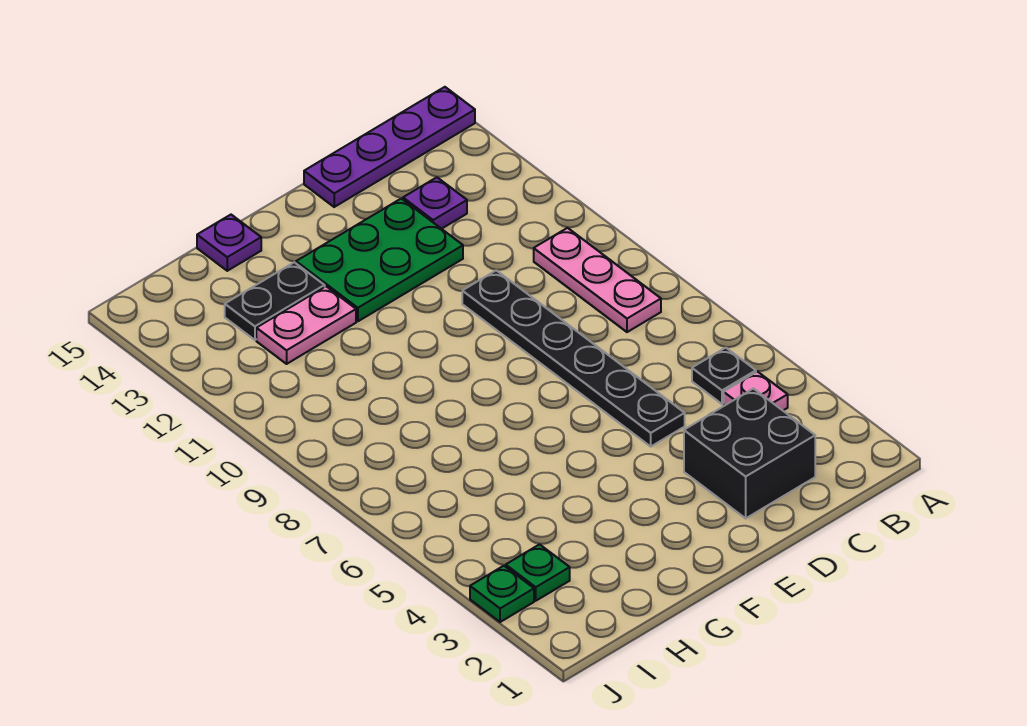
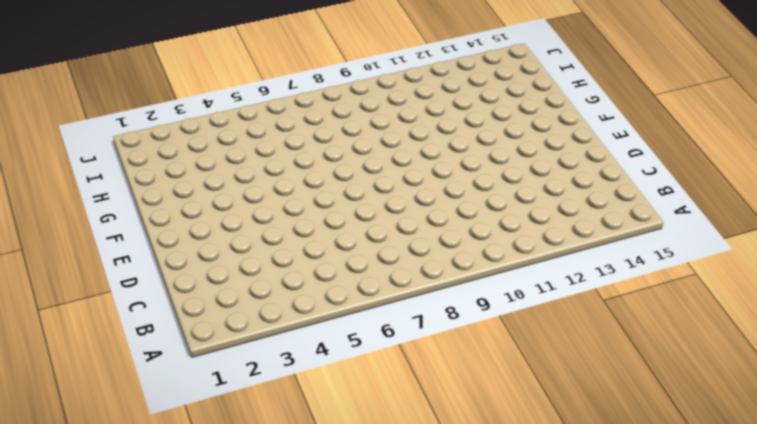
none -> purple plate A15:D15 level 1
none -> pink plate B4 level 1
none -> black plate B5 level 1

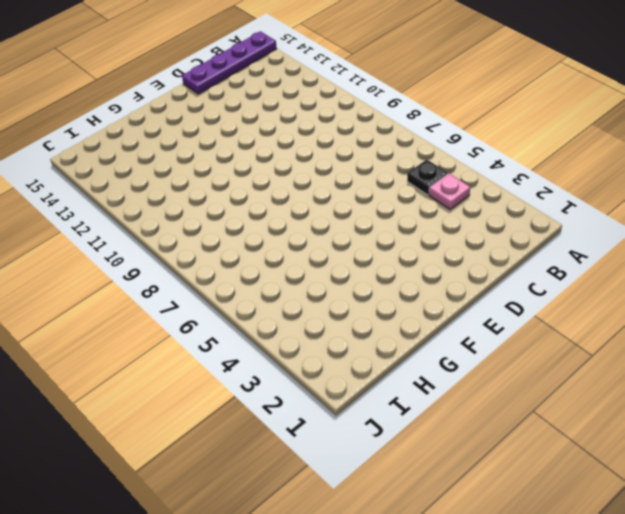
none -> pink plate B8:B10 level 1
none -> black brick C2:D3 level 1
none -> purple plate C13 level 1

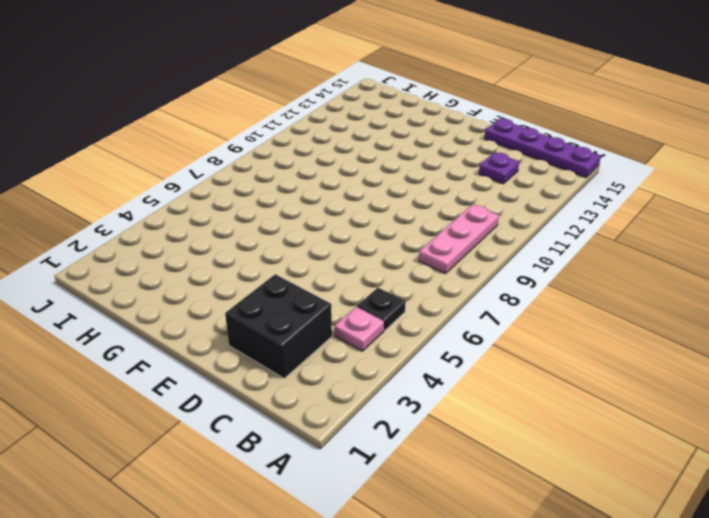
none -> black plate D5:D10 level 1
none -> green plate D12:F13 level 1
none -> pink plate G12:H12 level 1

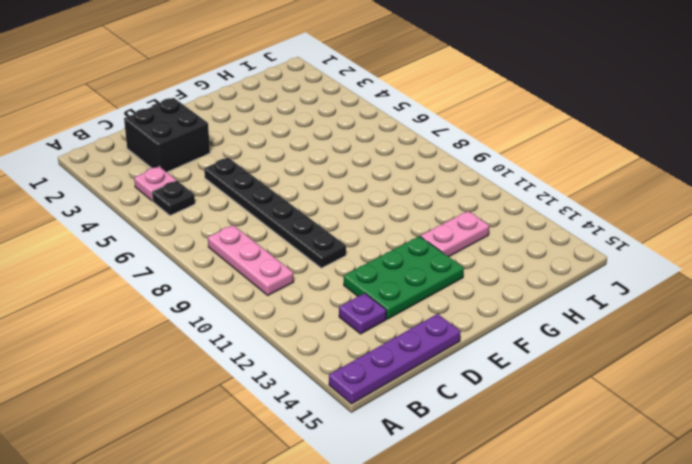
none -> black plate G13:H13 level 1
none -> purple plate G15 level 1
none -> green plate I3 level 1

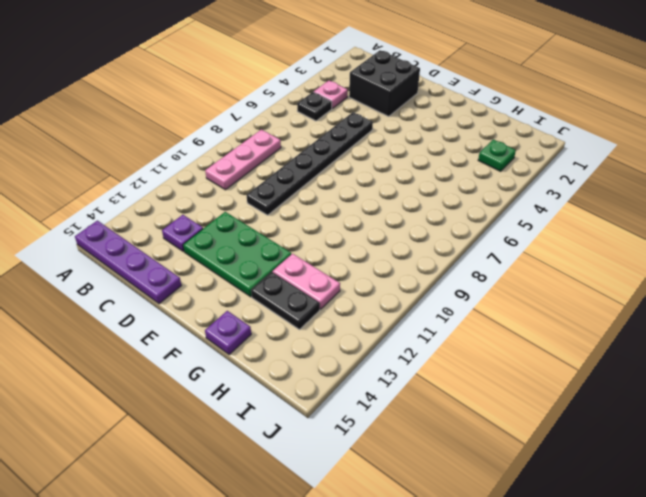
none -> green plate J3 level 1

